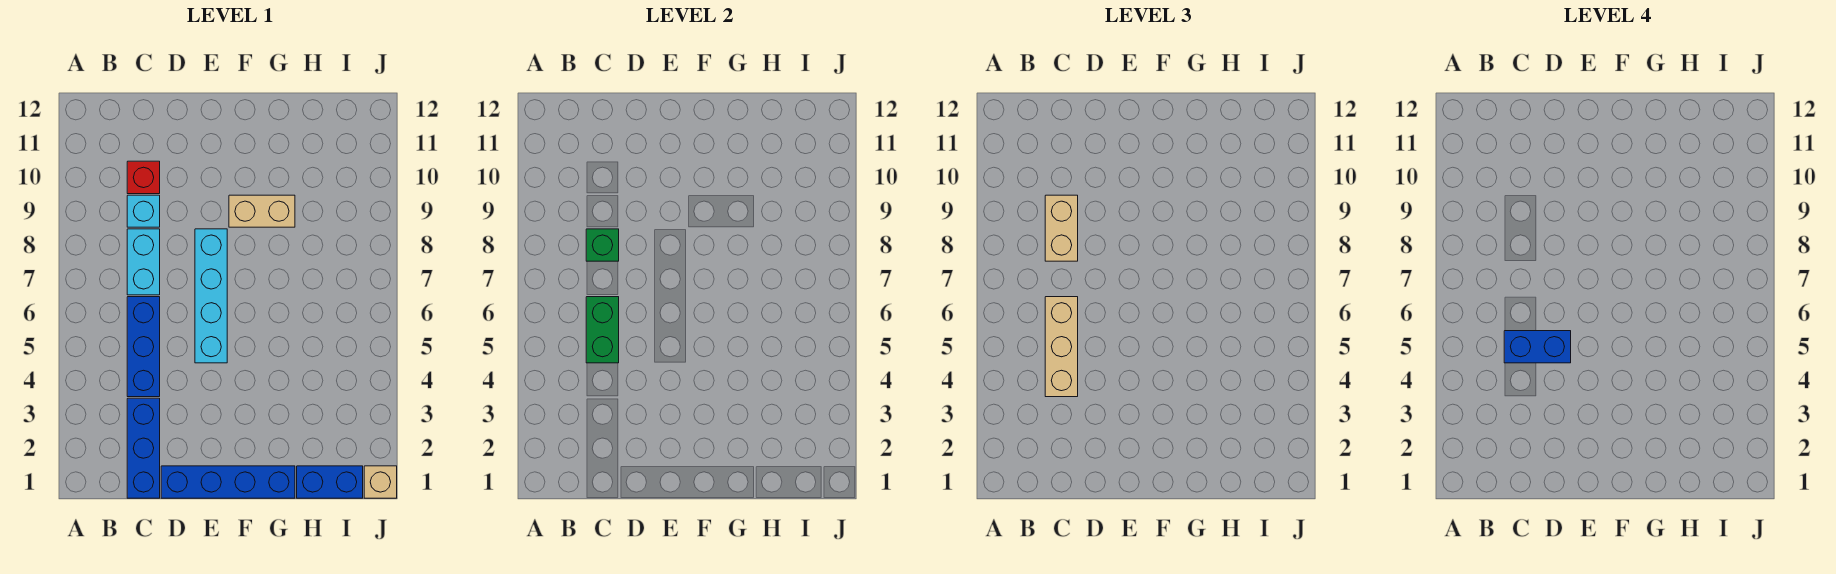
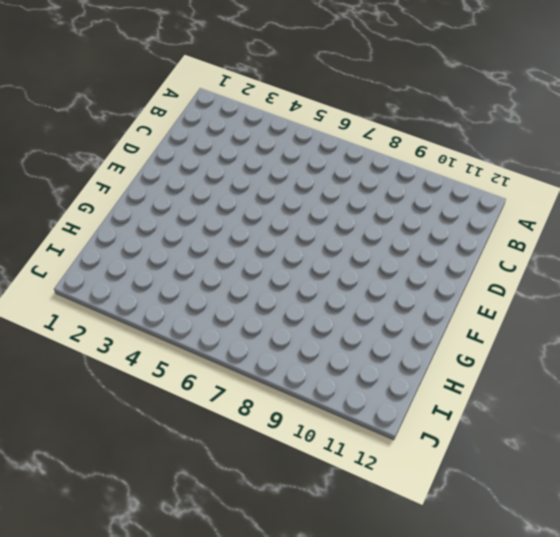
none -> blue brick C1:C3 level 1
none -> blue brick C4:C6 level 1
none -> cyan brick C7:C8 level 1

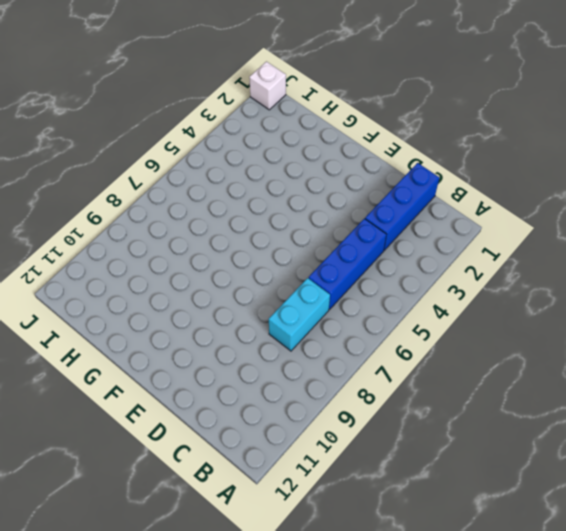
white brick J1 level 1 -> tan brick J1 level 1
none -> cyan brick C9 level 1
none -> red brick C10 level 1
none -> blue brick D1:G1 level 1

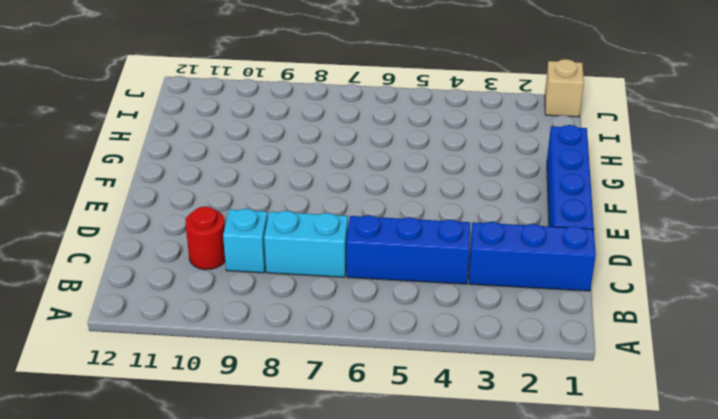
red round brick C10 level 1 -> red brick C10 level 1
none -> cyan brick E5:E8 level 1
none -> tan brick F9:G9 level 1
none -> blue brick H1:I1 level 1

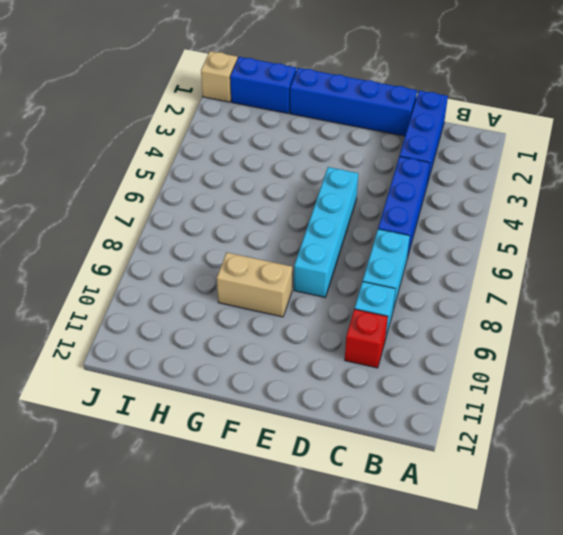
none -> green brick C5:C6 level 2
none -> green brick C8 level 2
none -> tan brick C4:C6 level 3

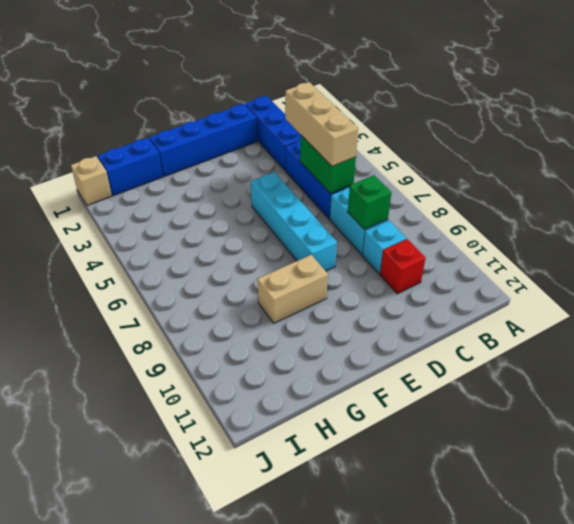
none -> tan brick C8:C9 level 3
none -> blue brick C5:D5 level 4

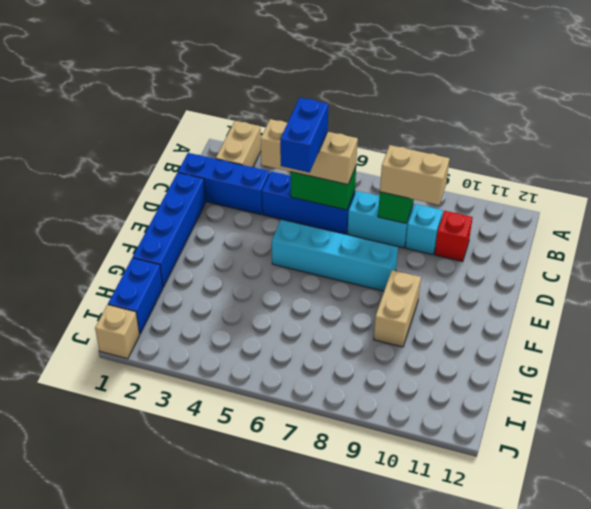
tan brick A2:B2 level 1 -> none

